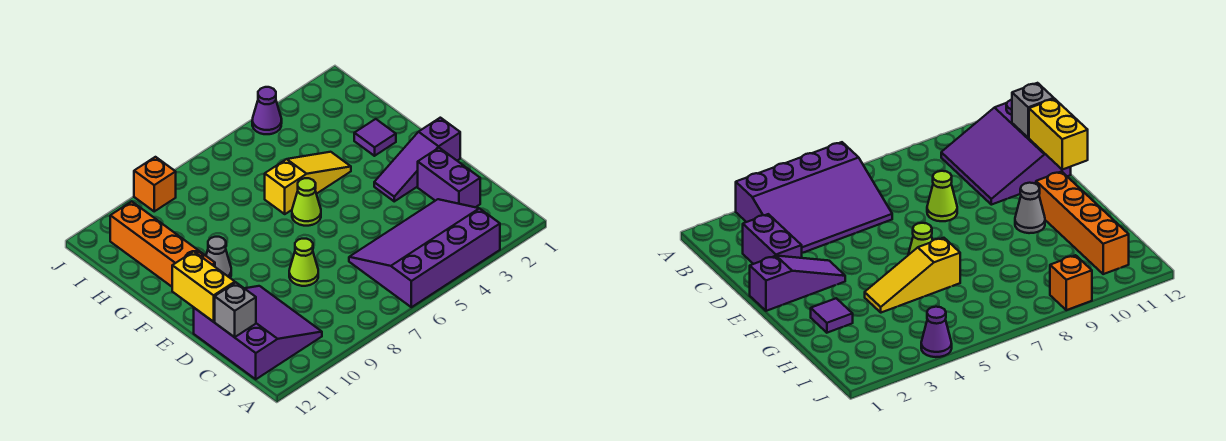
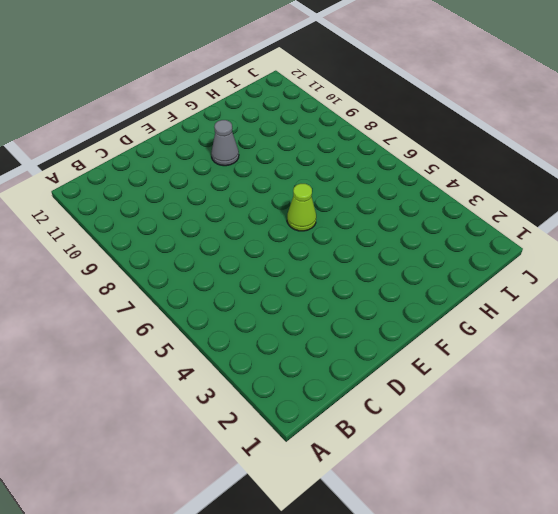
none -> purple slope A3:C6 level 1 top A
none -> purple slope B10:D12 level 1 top 12
none -> purple brick C2:D2 level 1

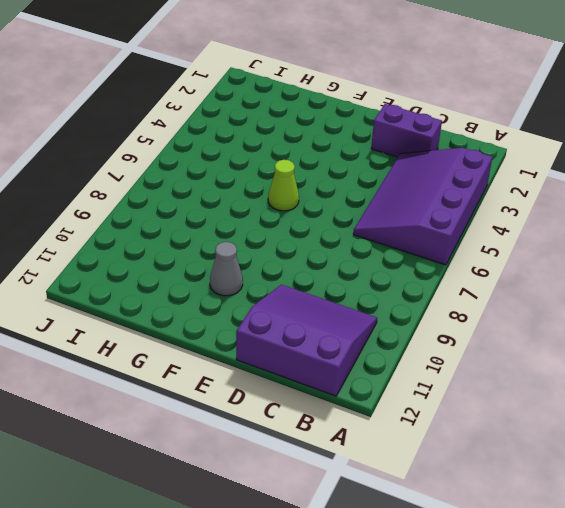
none -> lime cone D8 level 1
none -> purple slope E1:E3 level 1 top 1
none -> orange brick F11:I11 level 1

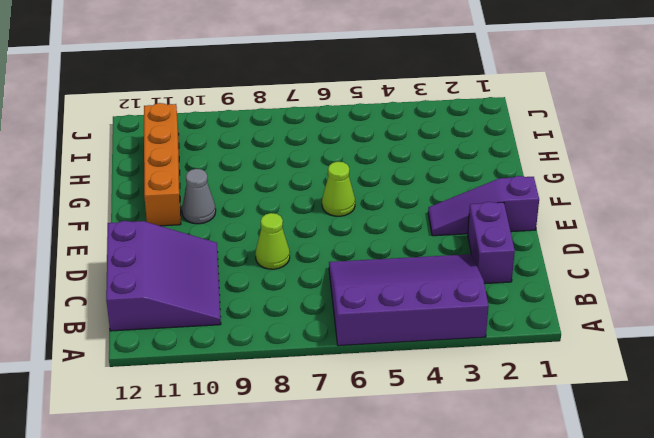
none -> purple tile G2 level 1
none -> yellow slope G4:G6 level 1 top 6
none -> purple cone J4 level 1

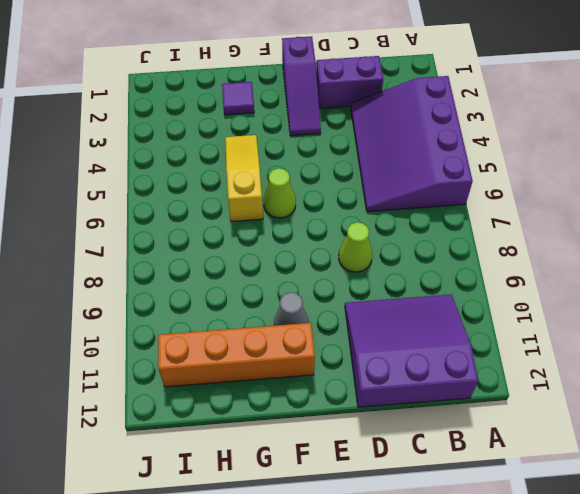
none -> purple cone J4 level 1
none -> orange brick J9 level 1
none -> grey brick C12 level 2

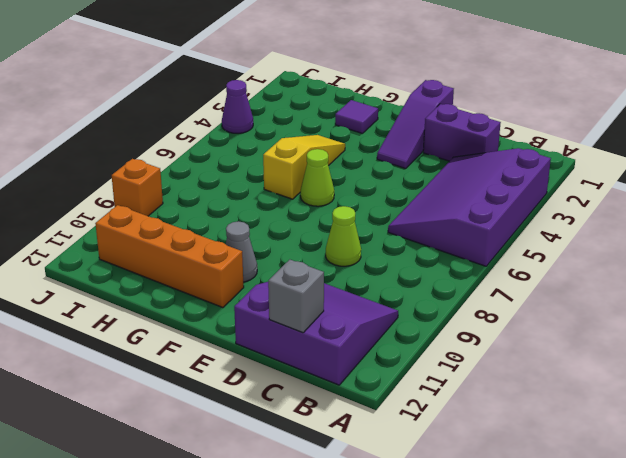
none -> yellow brick D12:E12 level 2

